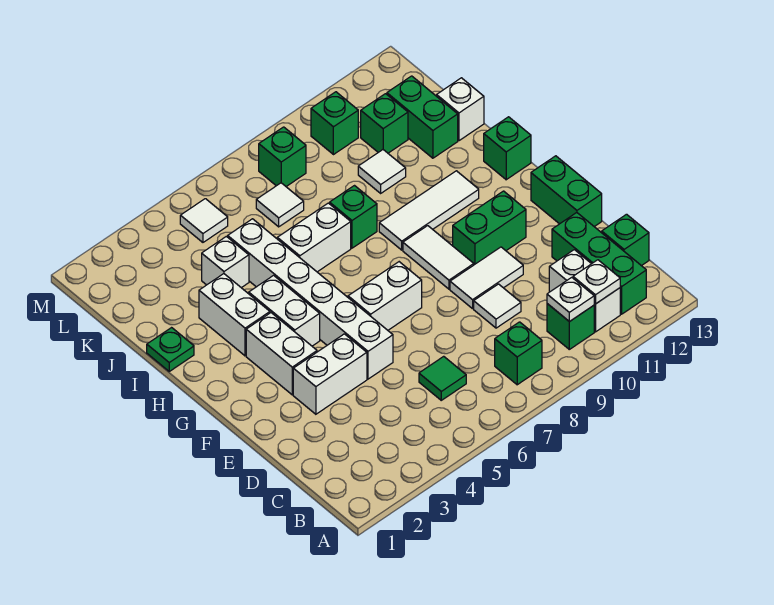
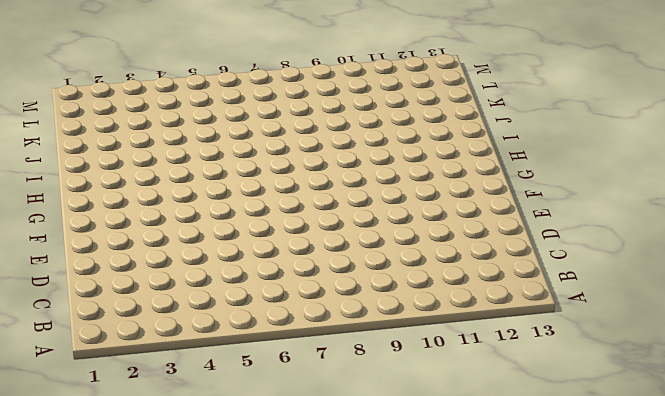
none -> green brick B8 level 1
none -> green brick B10 level 1
none -> white brick B11:C11 level 1
none -> green brick B12:D12 level 1

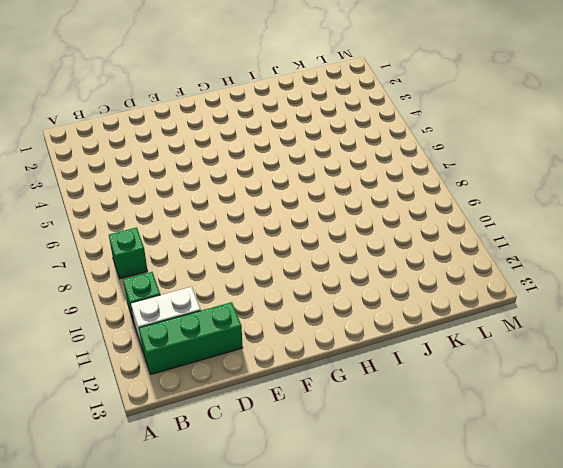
none -> green tile C6 level 1
none -> green brick C13 level 1
none -> white tile D9 level 1
none -> white brick E3:E4 level 1

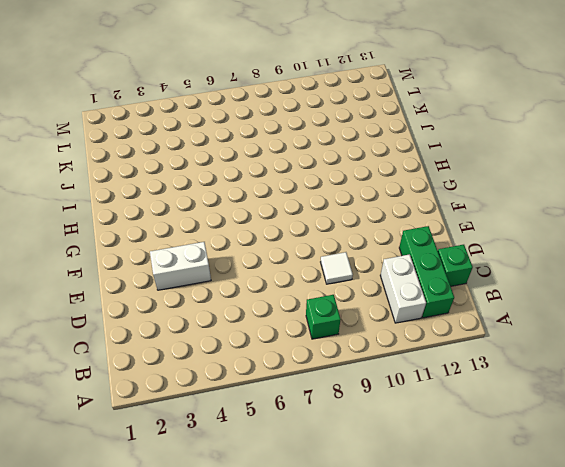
none -> green brick B10 level 1
none -> green tile C6 level 1
none -> white brick E5:J5 level 1
none -> white tile E9:E10 level 1

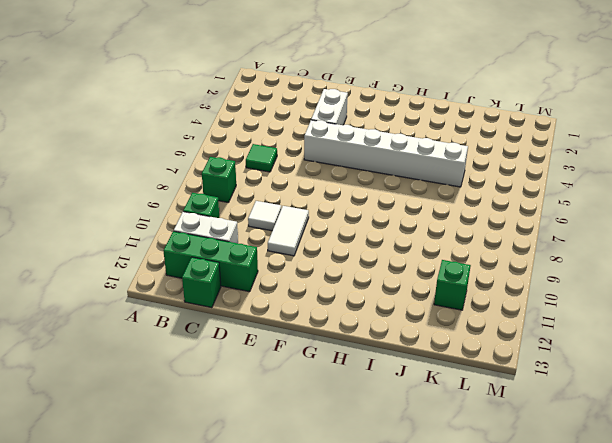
none -> green brick E13:F13 level 1
none -> white brick F3:G3 level 1
none -> white brick F6:F7 level 1
none -> white tile F9:G9 level 1

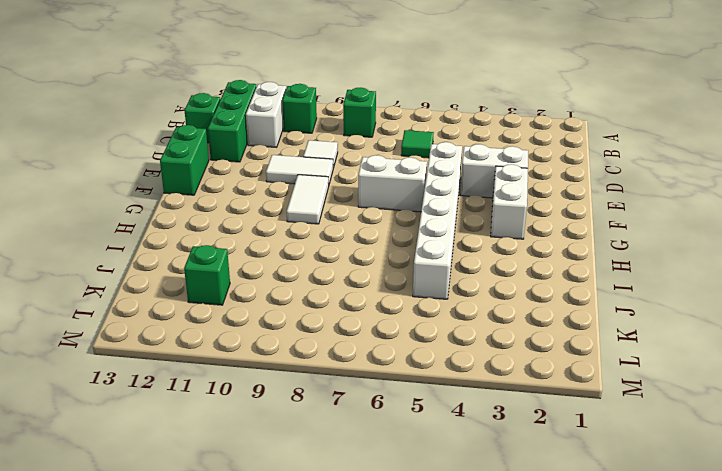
none -> green brick F10:F11 level 1
none -> white brick G4:H4 level 1
none -> white brick H3:I3 level 1
none -> white tile H9:H11 level 1

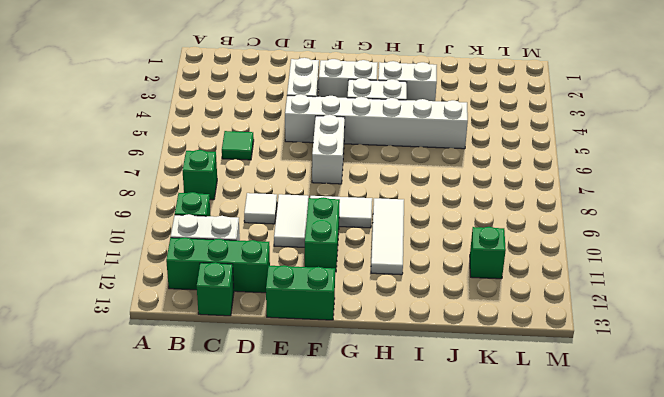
none -> green brick H13 level 1
none -> green plate I1 level 1
none -> white brick I6:I7 level 1
none -> green brick I8 level 1

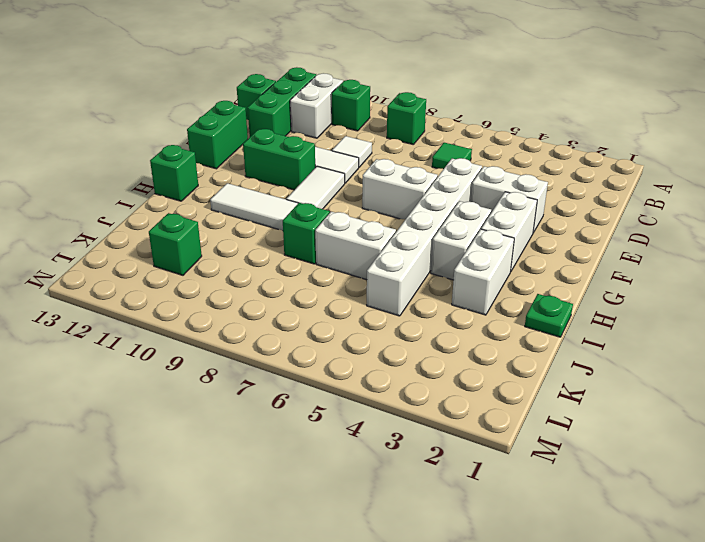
none -> white brick J4 level 1
none -> white tile J10 level 1
none -> green brick J12:K12 level 1
none -> white brick J13 level 1

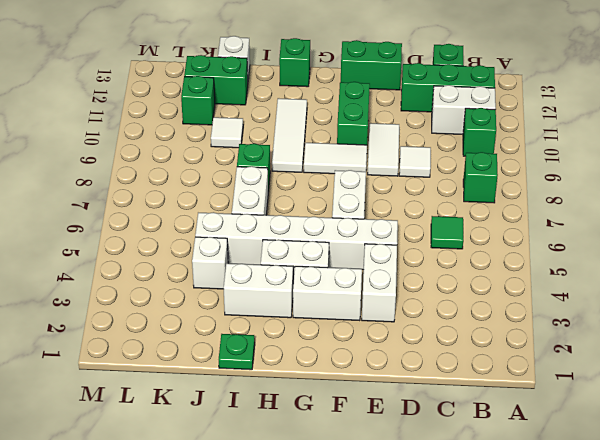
none -> white tile K7 level 1
none -> white tile L5 level 1
none -> green brick L8 level 1
none -> green brick L10 level 1

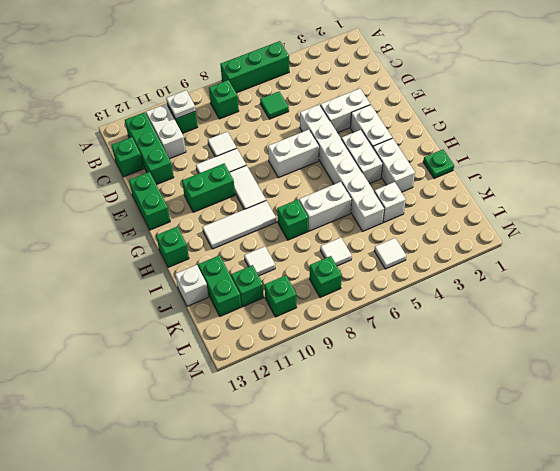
green brick A5:A7 level 1 -> none
none -> white plate B11 level 2

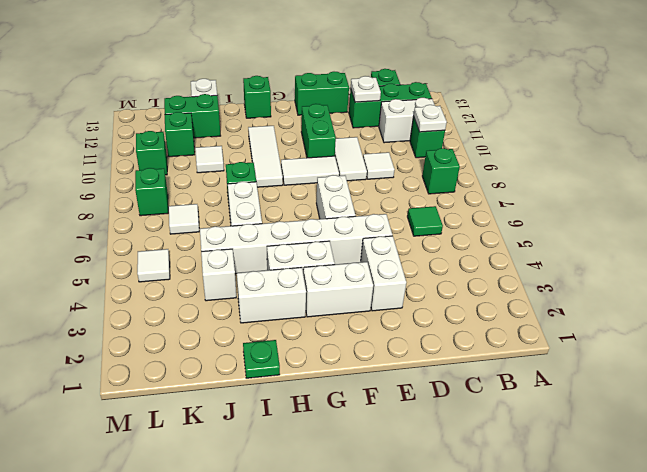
white plate D12 level 2 -> white plate B11 level 2

